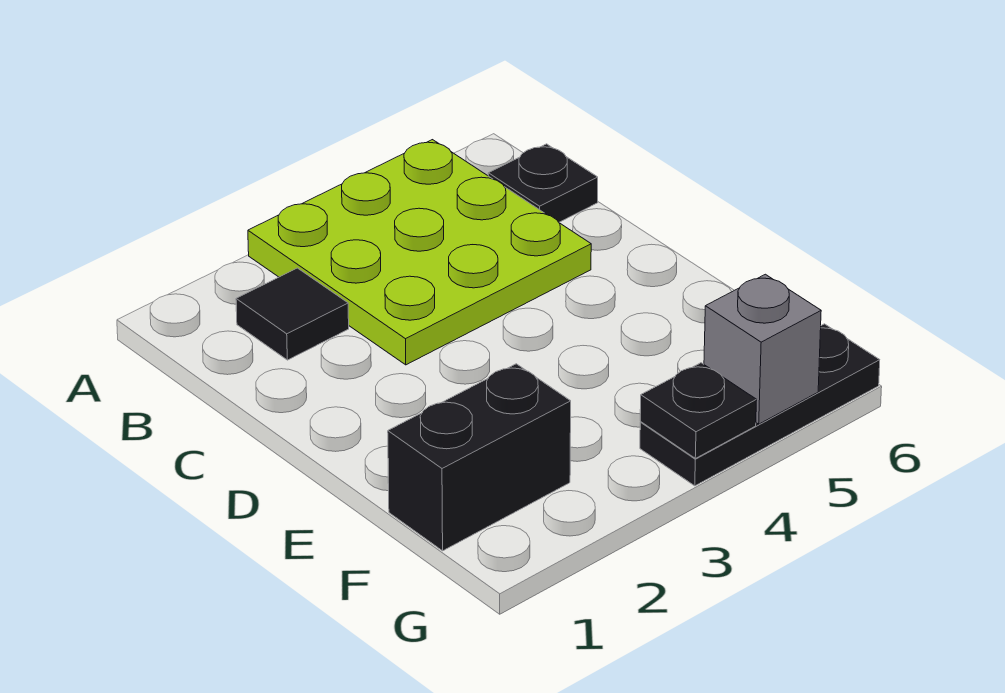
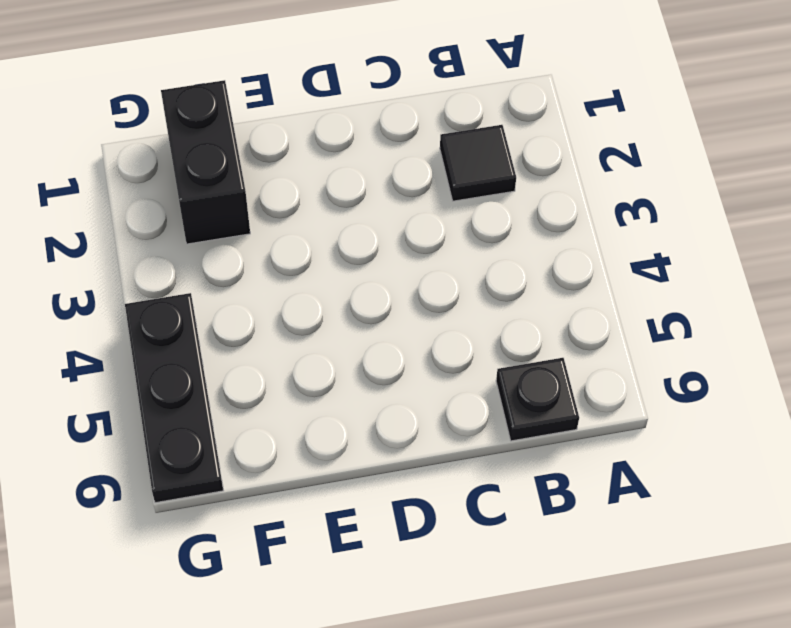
none -> lime plate A3:C5 level 1
none -> black plate G4 level 2

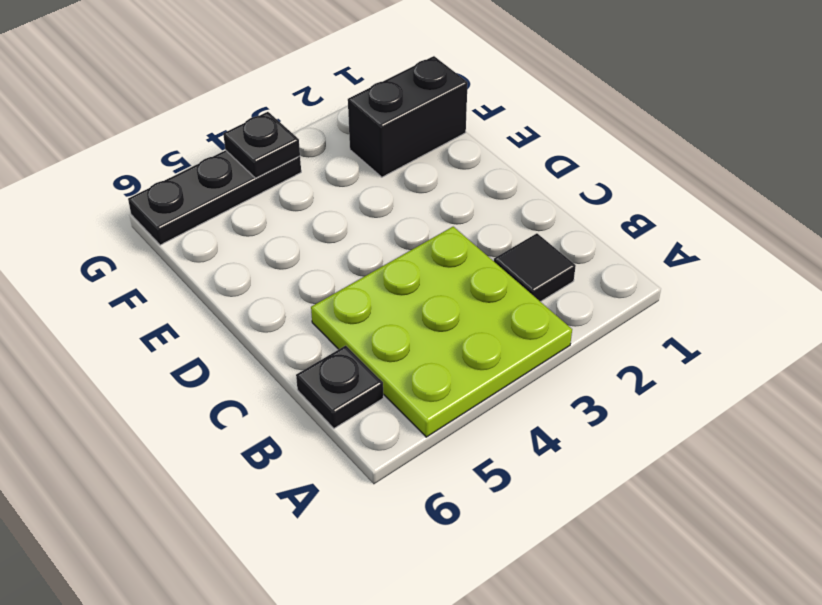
none -> grey brick G5 level 2

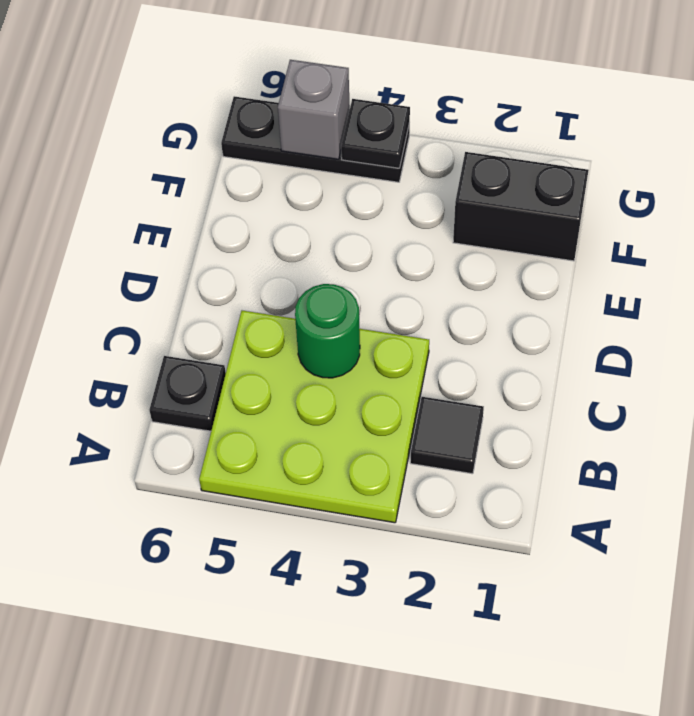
green round brick C4 level 2 -> none

